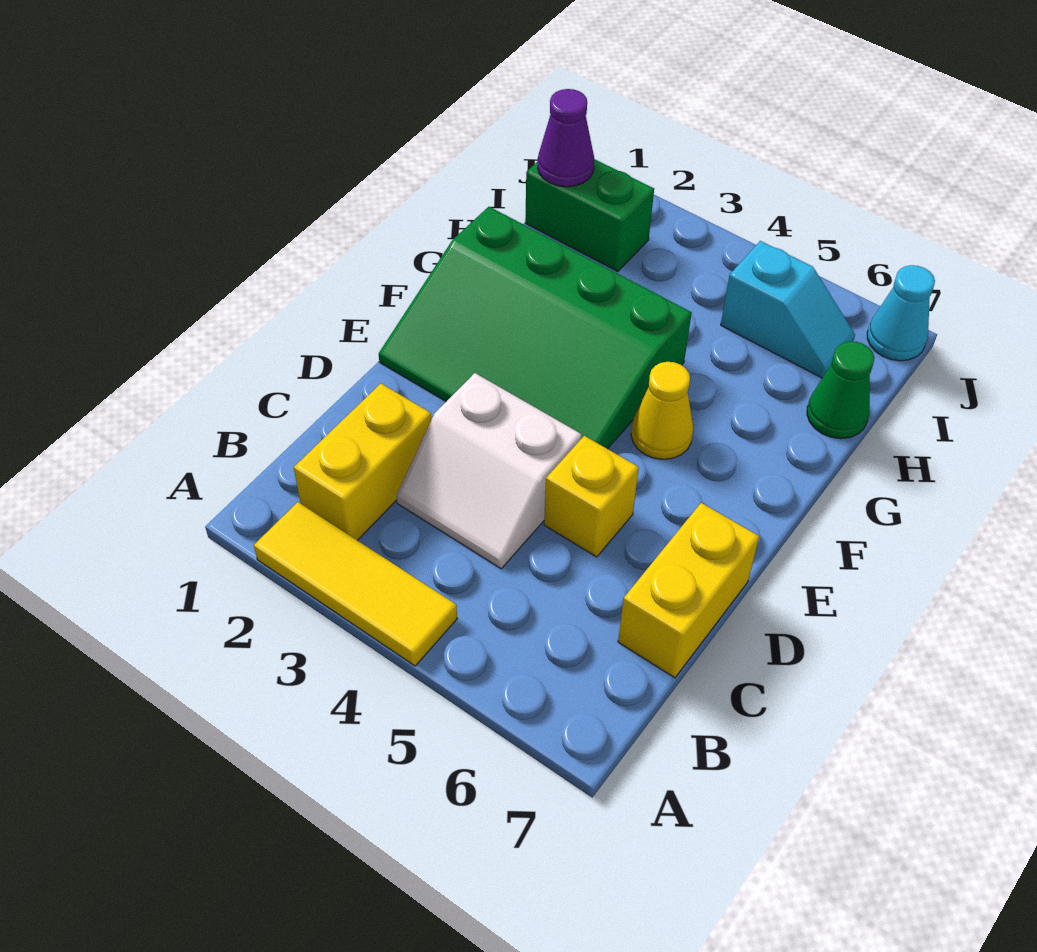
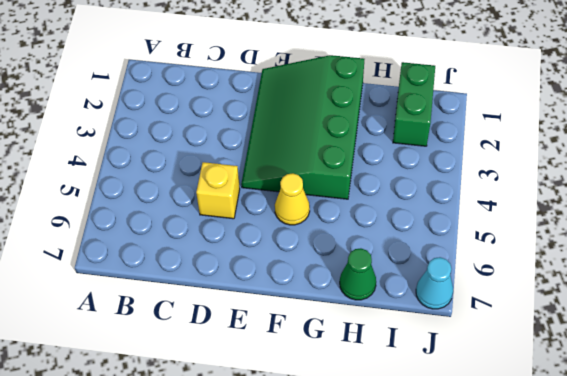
none -> yellow tile A2:A4 level 1
none -> yellow brick B2:C2 level 1
none -> white slope C3:D4 level 1 top D

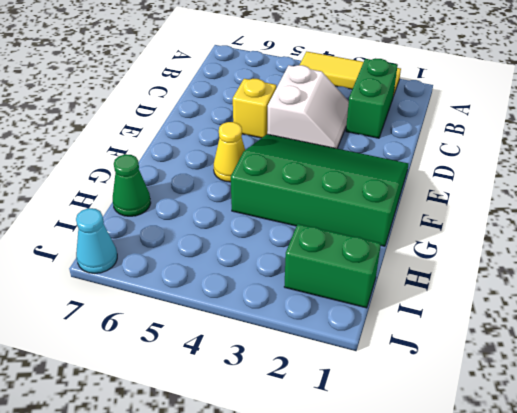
green brick B2:C2 level 1 -> yellow brick B2:C2 level 1
white slope C3:D4 level 1 top 4 -> white slope C3:D4 level 1 top D
none -> yellow brick C7:D7 level 1
none -> cyan slope I5:I6 level 1 top 5
none -> purple cone I1 level 2

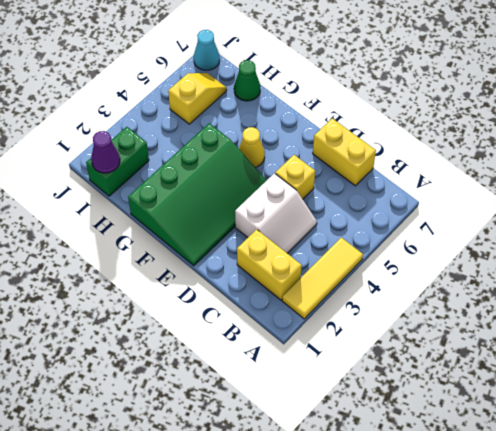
yellow slope I5:I6 level 1 top 5 -> cyan slope I5:I6 level 1 top 5

